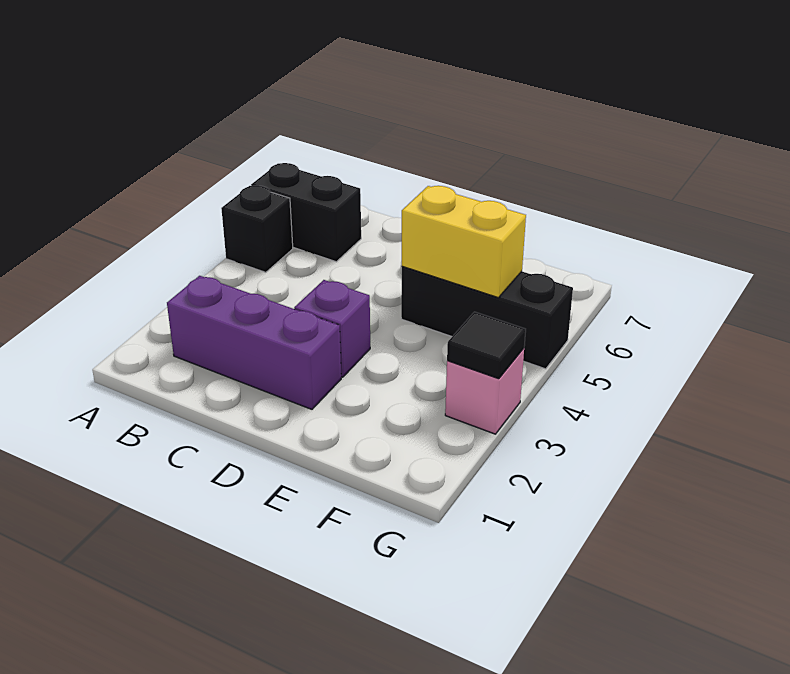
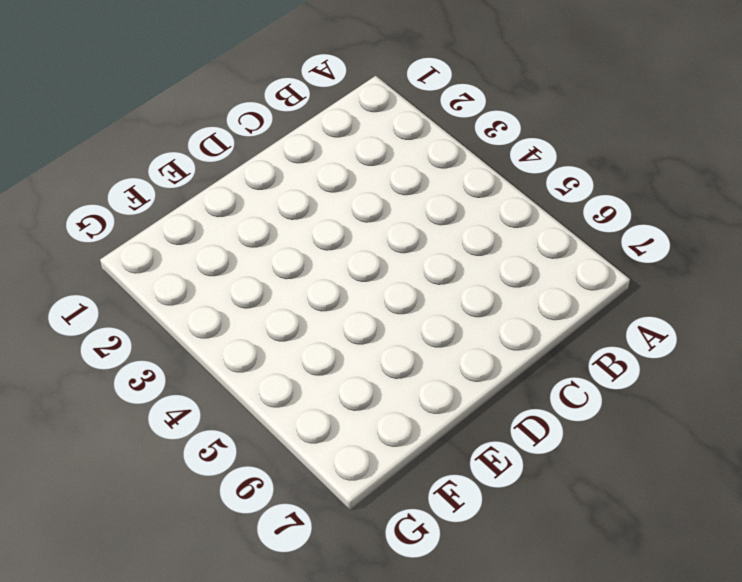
none -> black brick A5 level 1
none -> black brick A6:B6 level 1

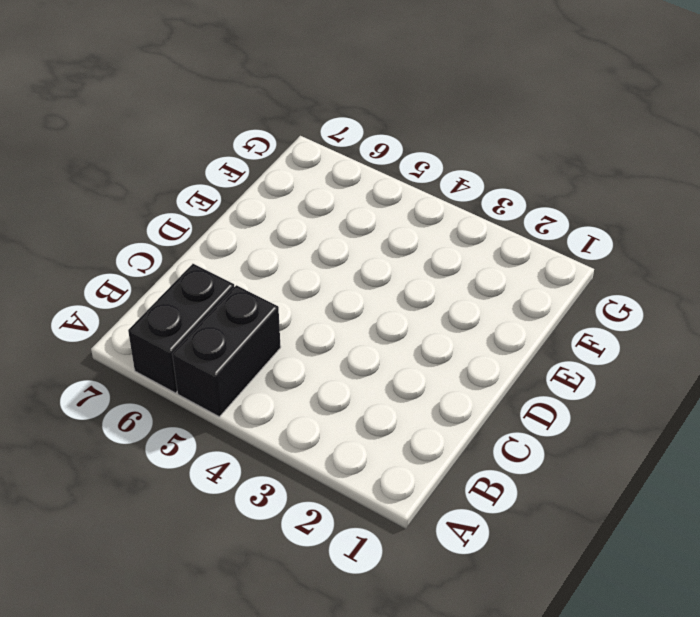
black brick A5:B5 level 1 -> black brick A5 level 1
none -> purple brick B2:D2 level 1
none -> purple brick D3 level 1

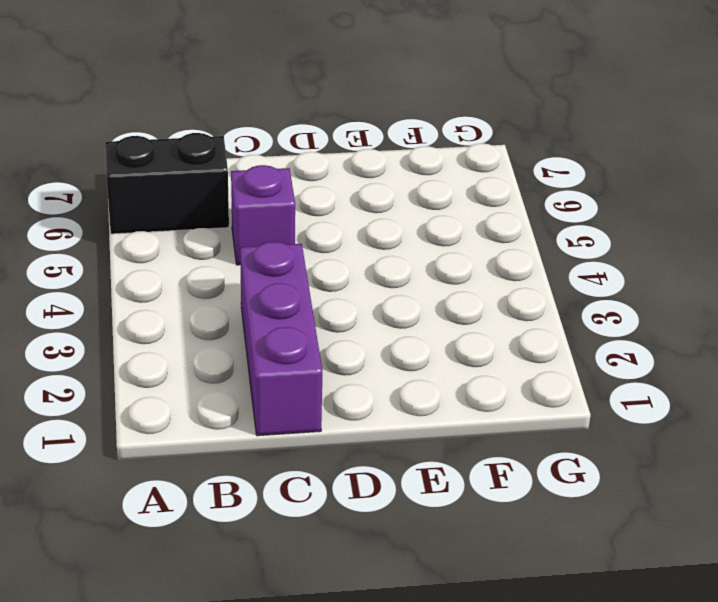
purple brick C1:C3 level 1 -> purple brick B2:D2 level 1
purple brick C5 level 1 -> purple brick D3 level 1
none -> black brick A5 level 1
none -> black brick E5:G5 level 1

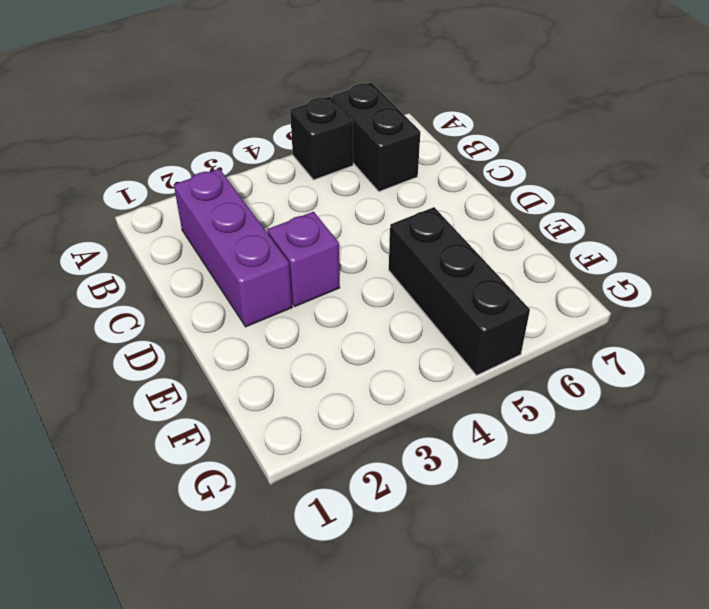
none -> pink brick G3 level 1
none -> yellow brick E5:F5 level 2

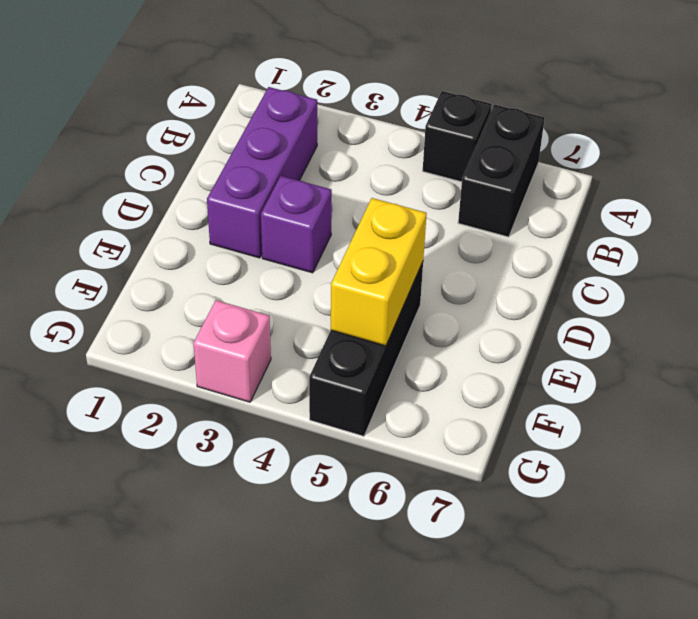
none -> black tile G3 level 2

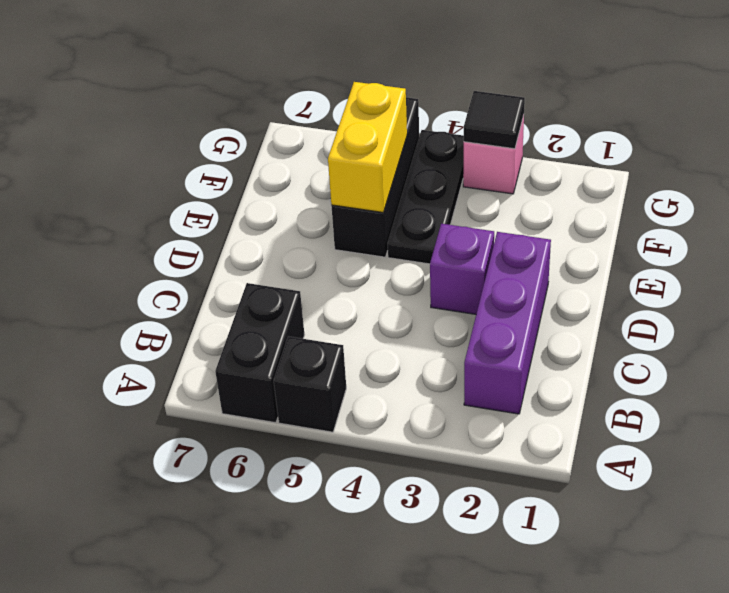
black plate E4:G4 level 1 -> none

